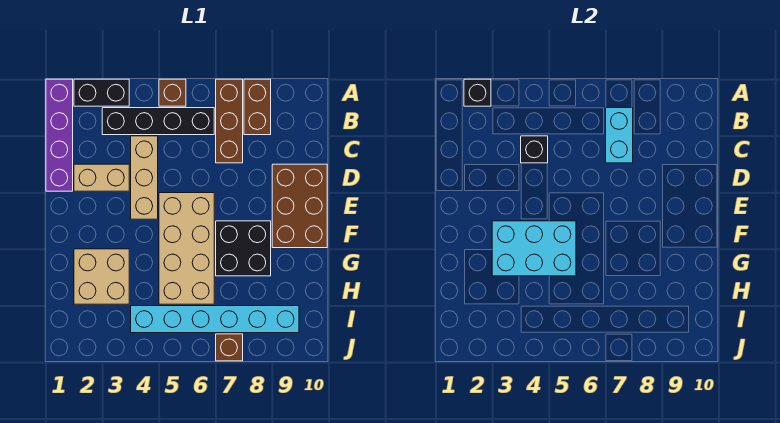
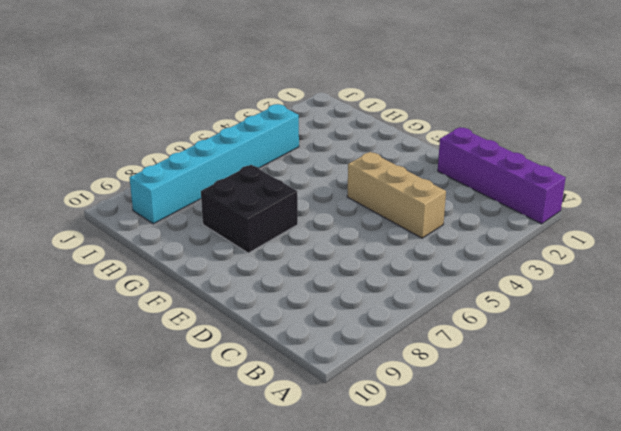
none -> black brick A2:A3 level 1
none -> brown brick A5 level 1
none -> brown brick A7:C7 level 1

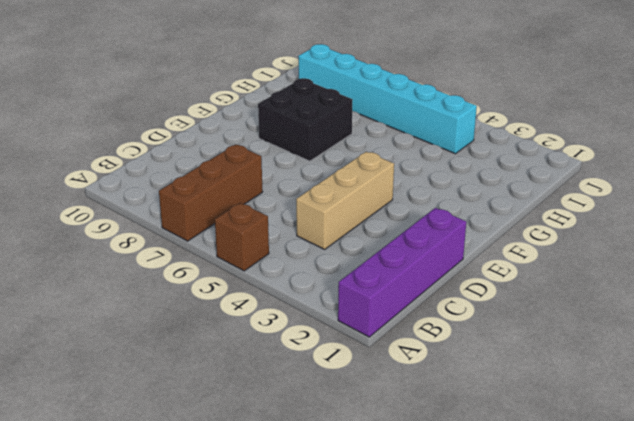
none -> black brick A2:A3 level 1
none -> brown brick A8:B8 level 1
none -> black brick B3:B6 level 1

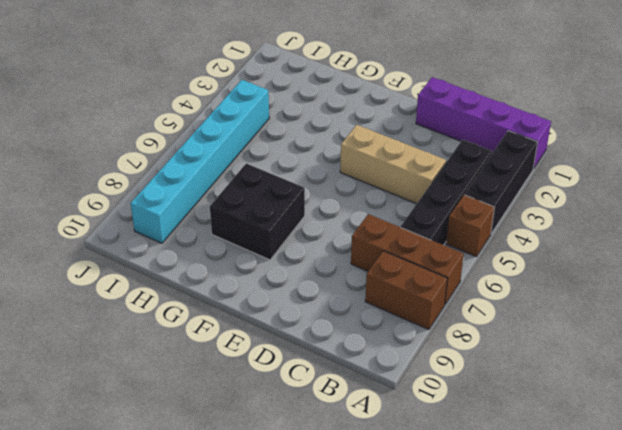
black brick A2:A4 level 1 -> black brick A2:A3 level 1
none -> tan brick D2:D3 level 1
none -> brown brick D9:F10 level 1
none -> tan brick E5:H6 level 1

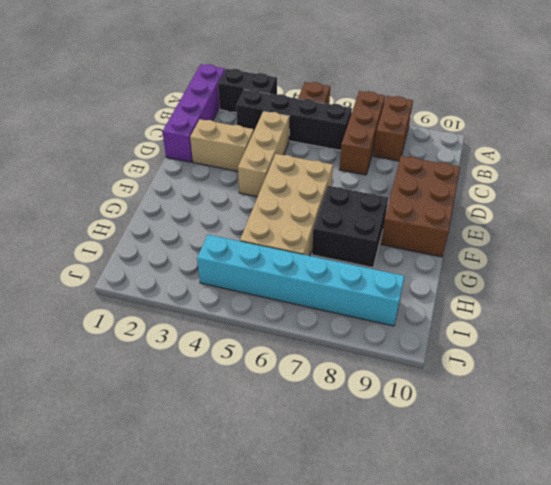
none -> tan brick G2:H3 level 1
none -> brown brick J7 level 1
none -> black brick A2 level 2

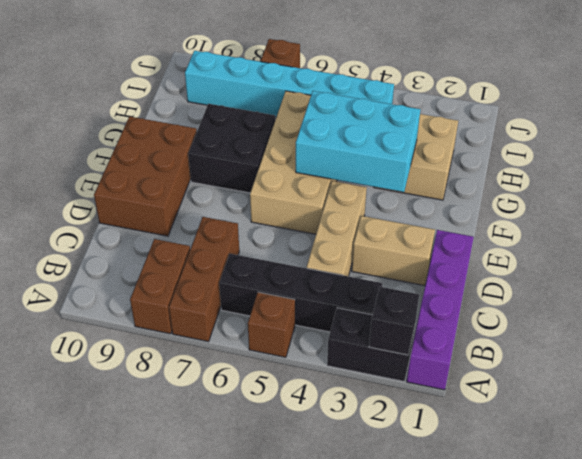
none -> cyan brick B7:C7 level 2
none -> black brick C4 level 2

